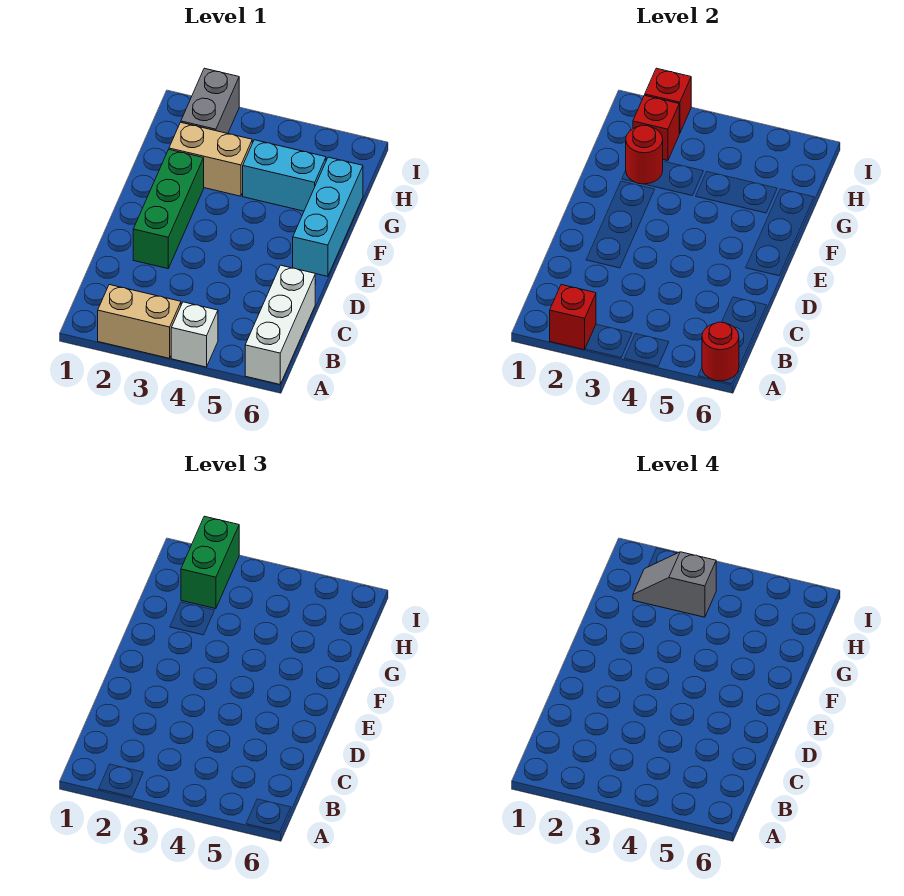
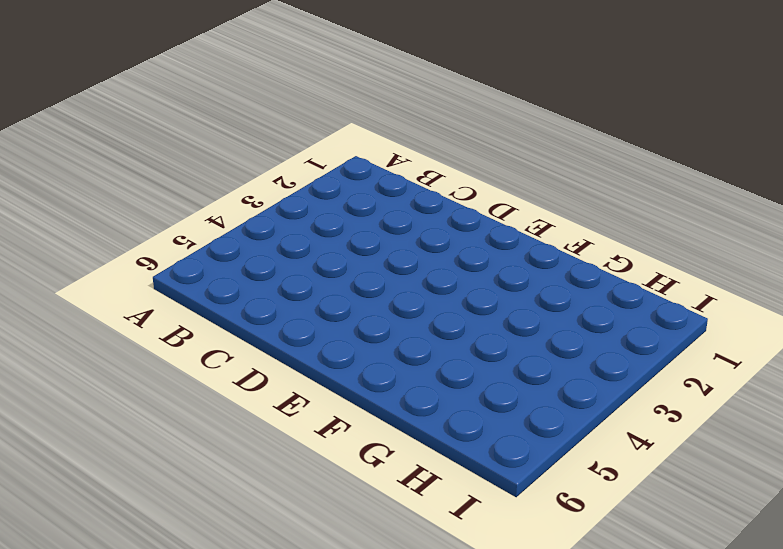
none -> tan brick A2:A3 level 1
none -> white brick A4 level 1
none -> white brick A6:C6 level 1

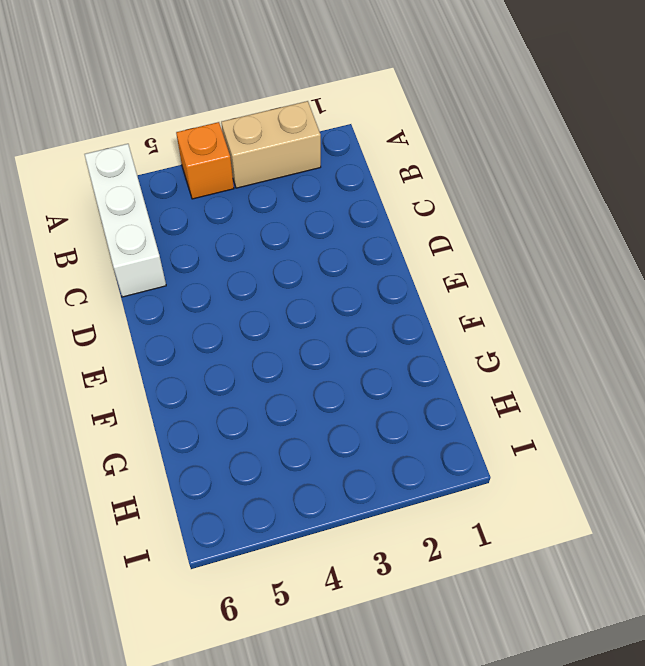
orange brick A4 level 1 -> white brick A4 level 1
none -> green brick D2:F2 level 1
none -> cyan brick E6:G6 level 1
none -> tan brick G2:G3 level 1

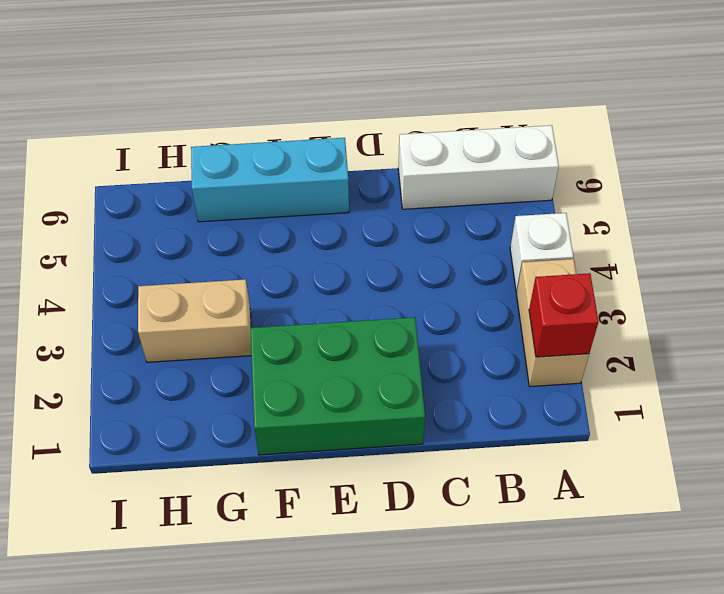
green brick D1:F2 level 1 -> green brick D2:F2 level 1
tan brick G3:H3 level 1 -> tan brick G2:G3 level 1
none -> cyan brick G4:G5 level 1
none -> grey brick H2:I2 level 1
none -> red round brick A6 level 2

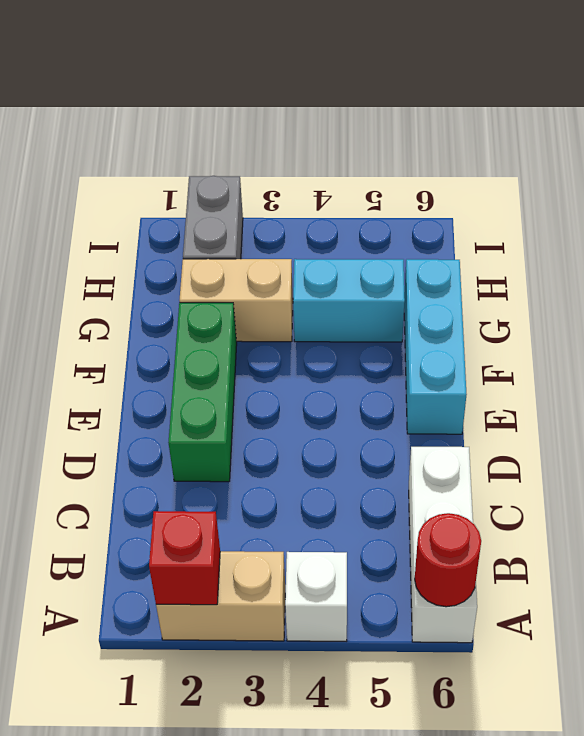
none -> red round brick G2 level 2
none -> red brick H2 level 2
none -> red brick I2 level 2

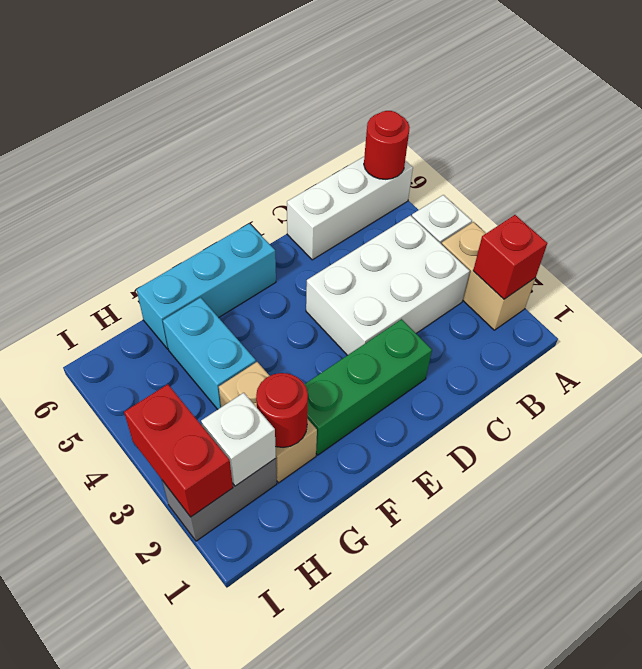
white brick B3:D4 level 1 -> none
white brick H2 level 2 -> red brick H2 level 2
red brick I2:I3 level 2 -> red brick I2 level 2
none -> green brick H2:I2 level 3
none -> grey slope H2:H3 level 4 top 3

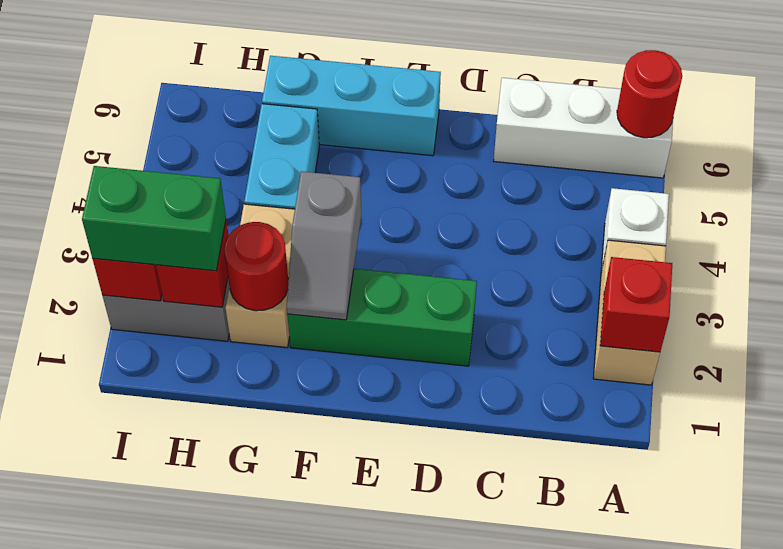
grey slope F2:F3 level 2 top 3 -> grey slope H2:H3 level 4 top 3

